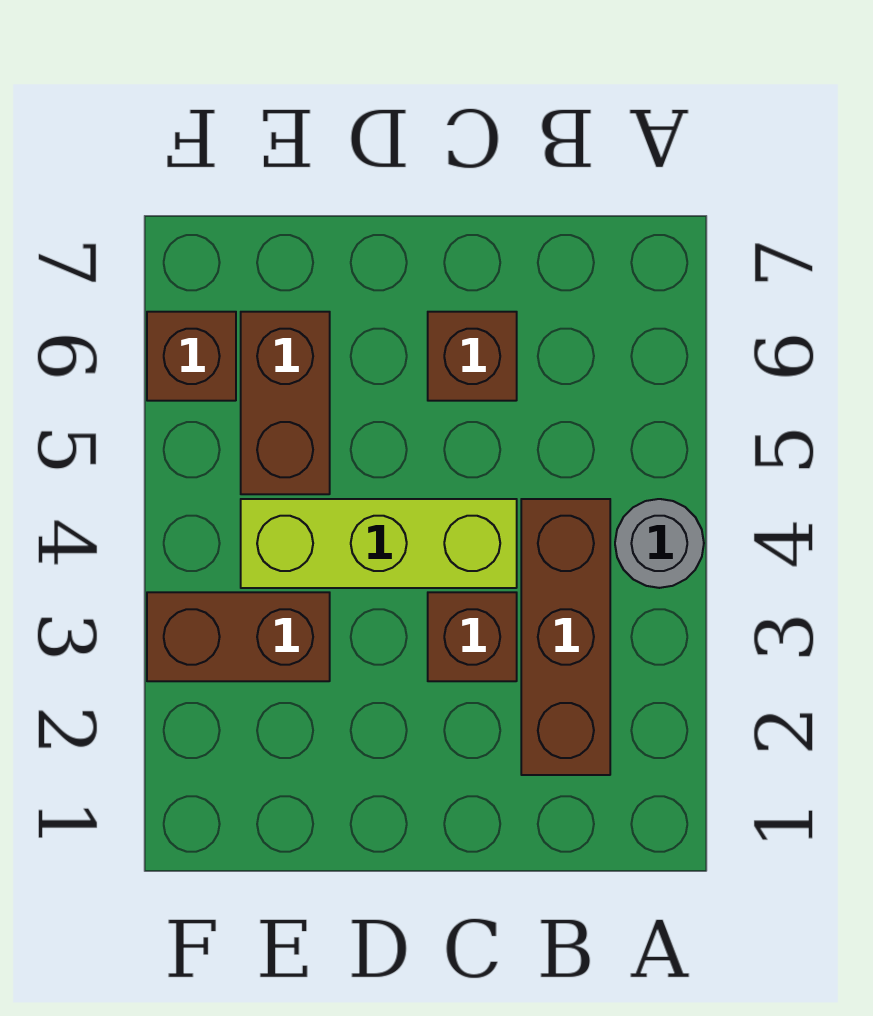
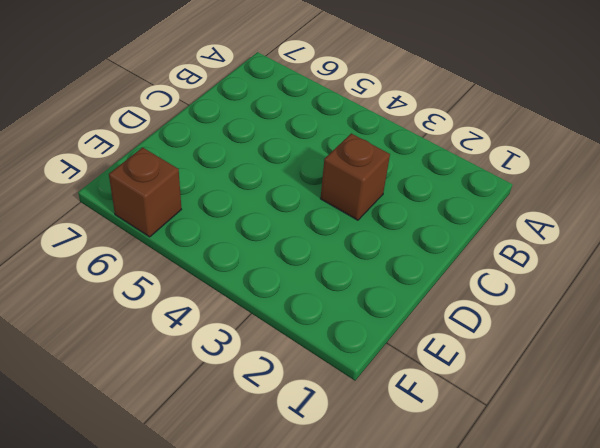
none -> grey round brick A4 level 1
none -> brown brick B2:B4 level 1

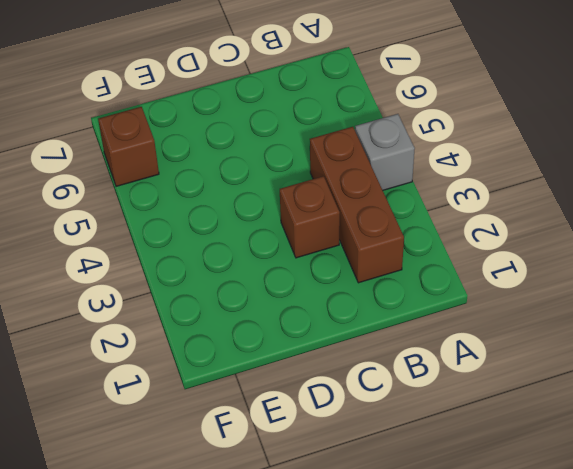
grey brick A4 level 1 -> grey round brick A4 level 1
none -> lime brick C4:E4 level 1
none -> brown brick C6 level 1

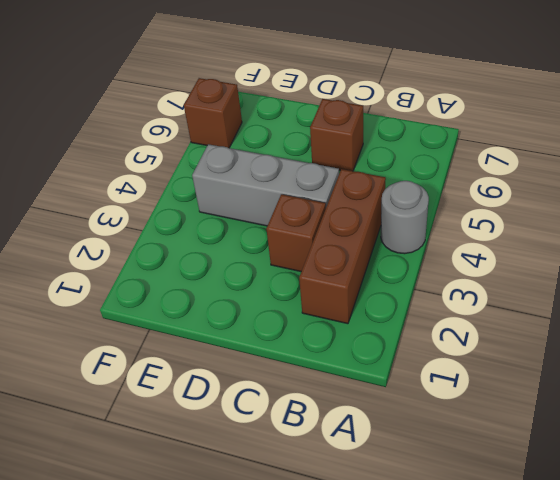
grey brick C4:E4 level 1 -> lime brick C4:E4 level 1
none -> brown brick E3:F3 level 1
none -> brown brick E5:E6 level 1

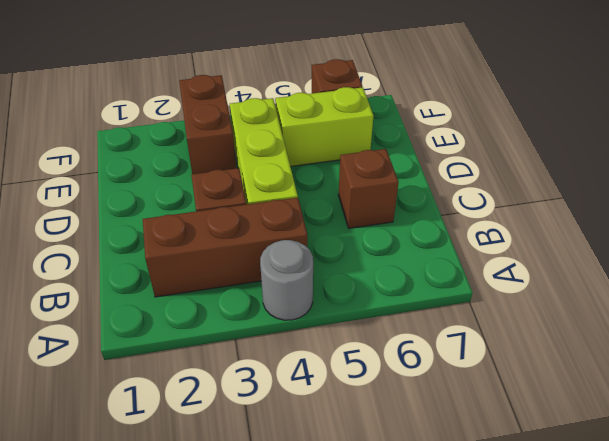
lime brick E5:E6 level 1 -> brown brick E5:E6 level 1

